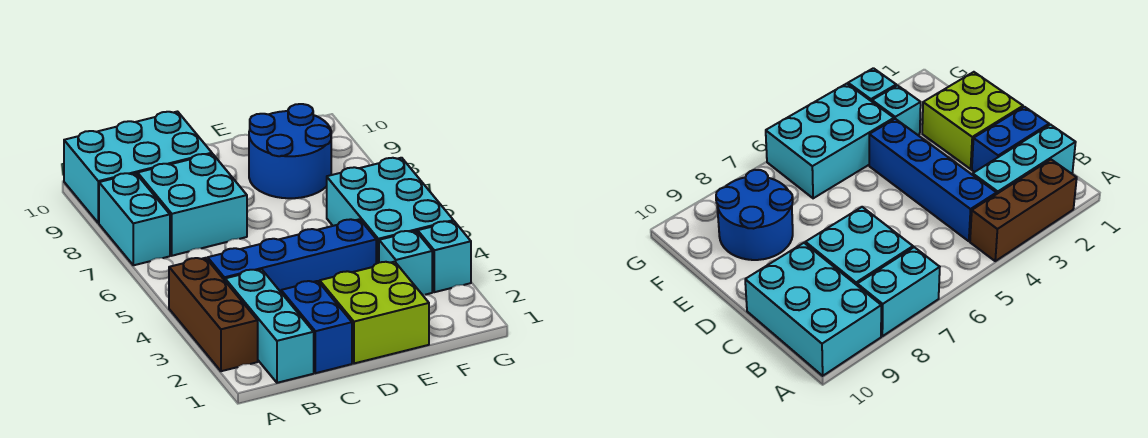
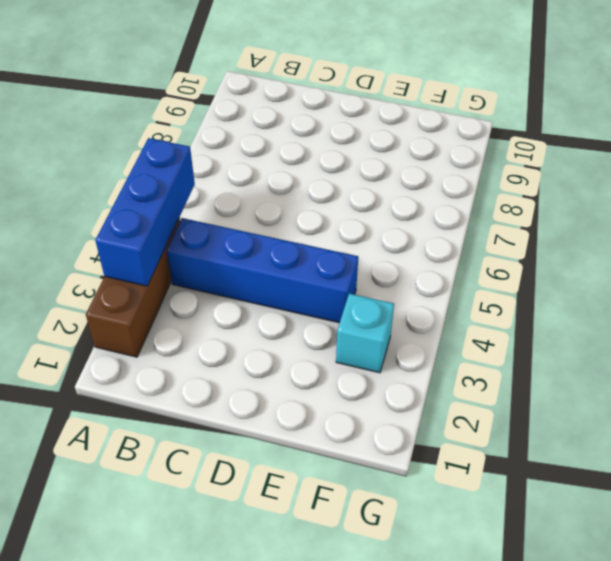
blue brick A3:A5 level 2 -> none
none -> cyan brick A7:A8 level 1
none -> cyan brick A9:C10 level 1
none -> cyan brick B1:B3 level 1

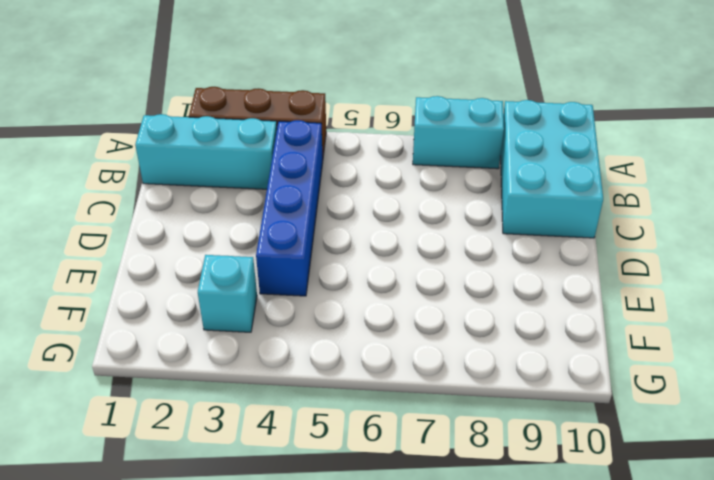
none -> cyan brick B7:C8 level 1
none -> blue brick C1:C2 level 1
none -> lime brick D1:E2 level 1

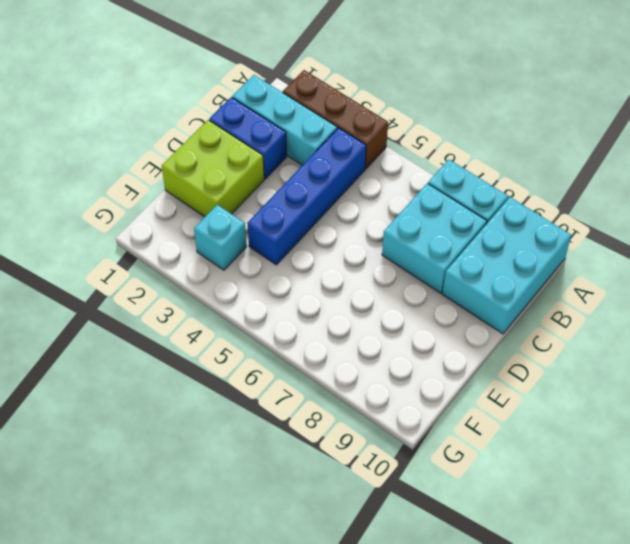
none -> blue round brick E8:F9 level 1
none -> cyan brick F4:G6 level 1
none -> cyan brick G3 level 1

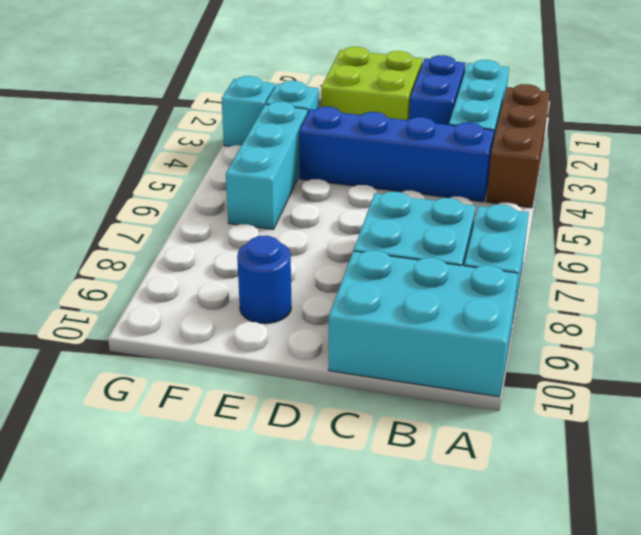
blue round brick E9 level 1 -> blue round brick E8:F9 level 1
cyan brick F4:F6 level 1 -> cyan brick F4:G6 level 1

